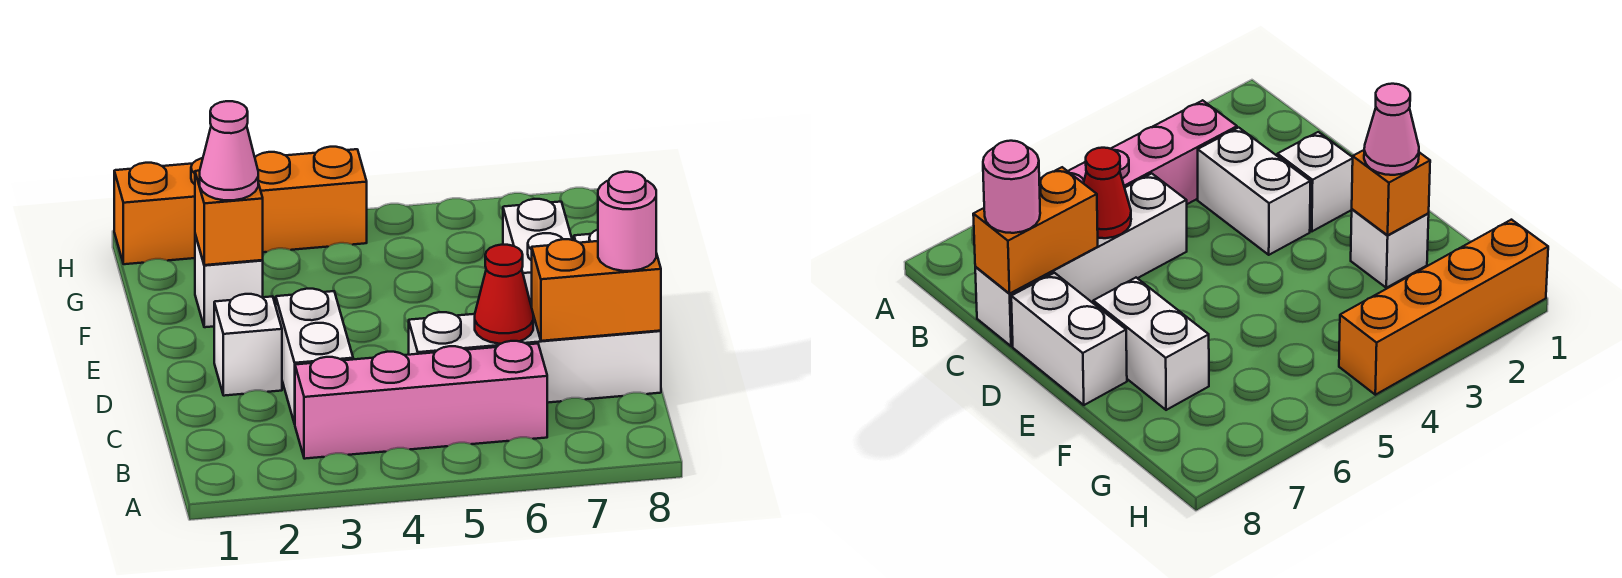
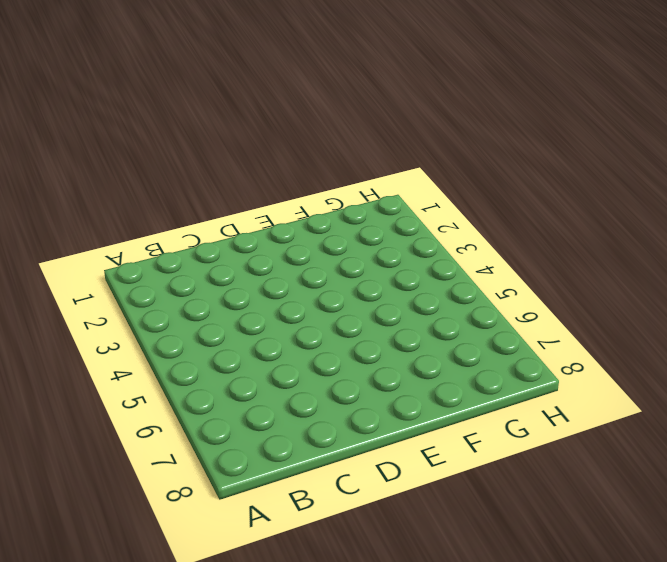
none -> pink brick B3:B6 level 1
none -> white brick C3:D3 level 1
none -> white brick C5:C8 level 1

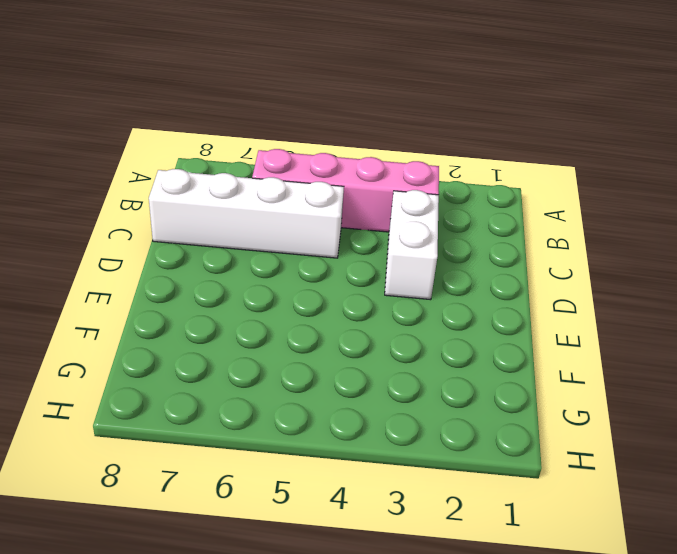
none -> white brick D2 level 1
none -> white brick D8:E8 level 1
none -> white brick E7:F7 level 1

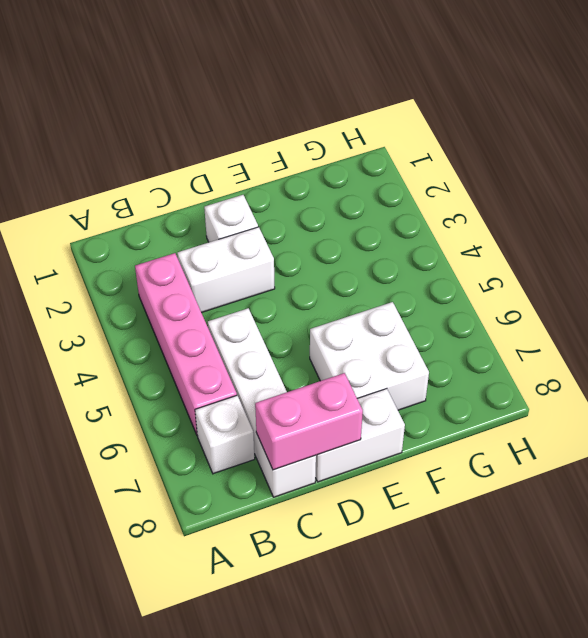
white brick B7 level 1 -> white brick F2 level 1
pink brick C8:D8 level 2 -> orange brick C7:C8 level 2
white brick E6:F7 level 1 -> white brick E7:F7 level 1
none -> orange brick H1:H4 level 1
none -> red cone C6 level 2
none -> orange brick F2 level 2

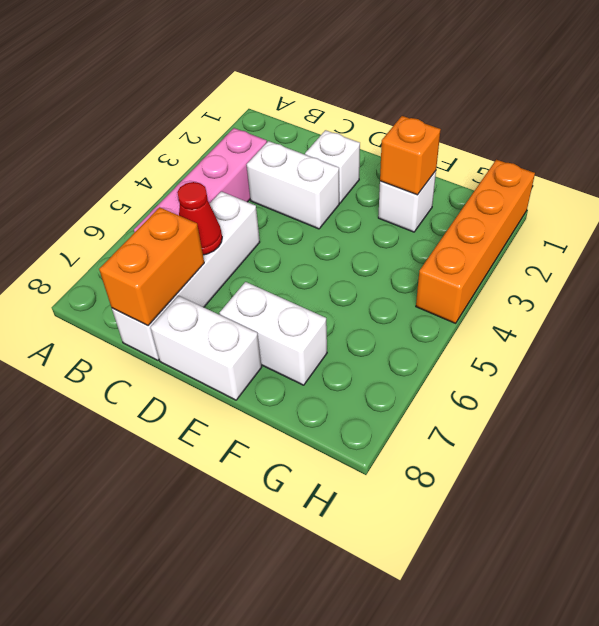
none -> pink round brick C8 level 3
none -> pink cone F2 level 3

